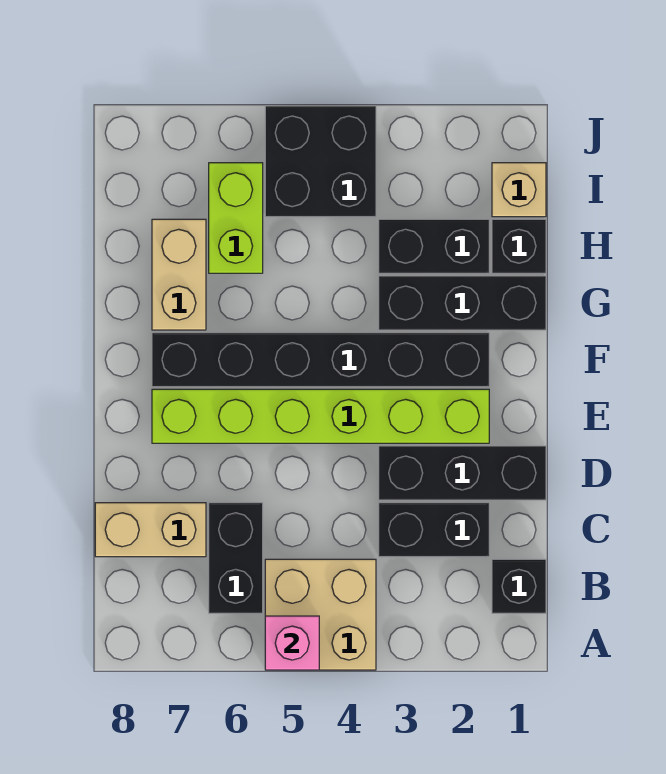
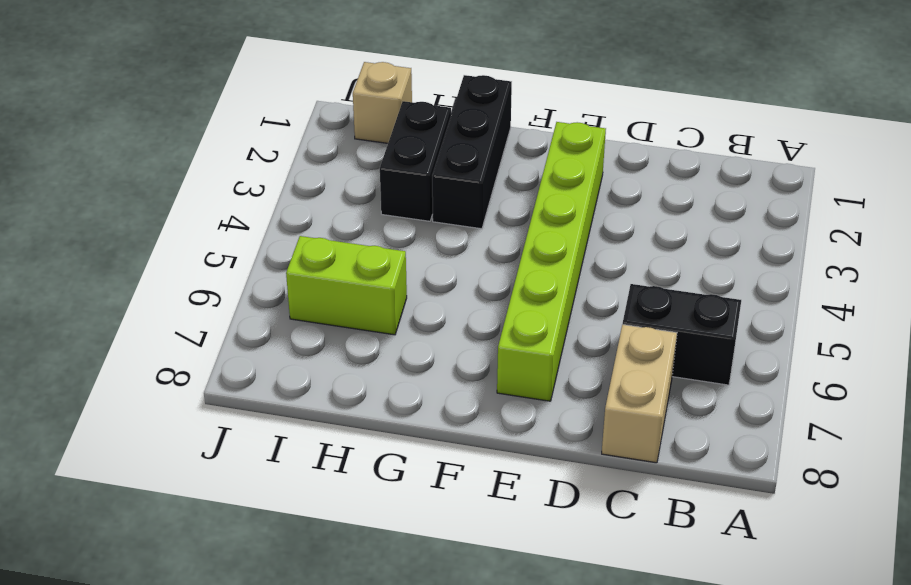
none -> tan brick A4:B5 level 1
none -> black brick B1 level 1
none -> black brick C2:C3 level 1

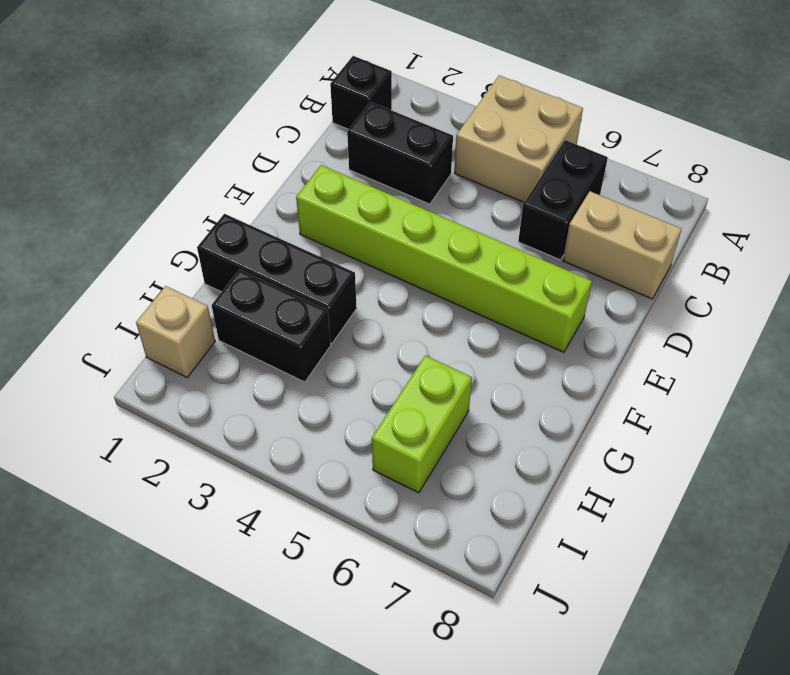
none -> black brick D1:D3 level 1
none -> black brick F2:F7 level 1
none -> tan brick G7:H7 level 1

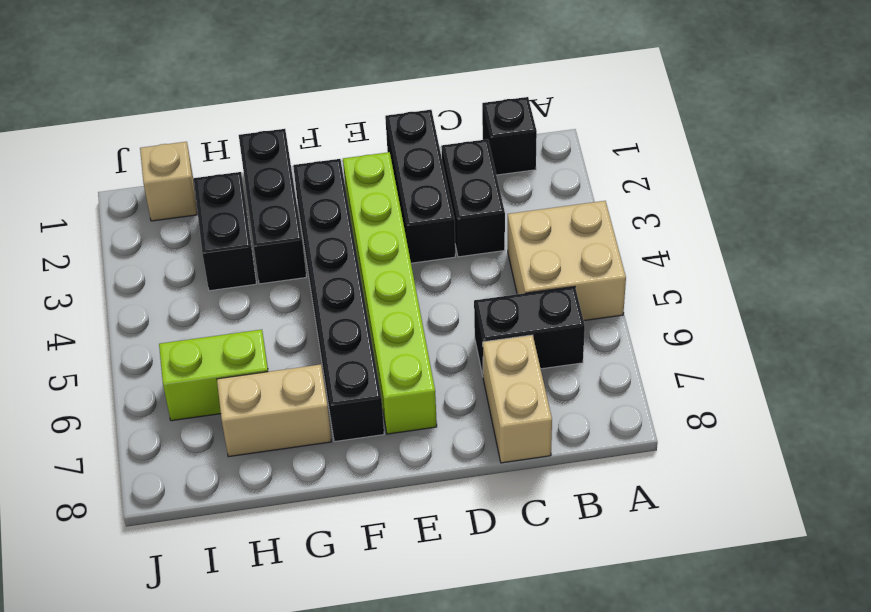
none -> black brick H1 level 1
none -> black brick I4:J5 level 1
none -> pink brick A5 level 2

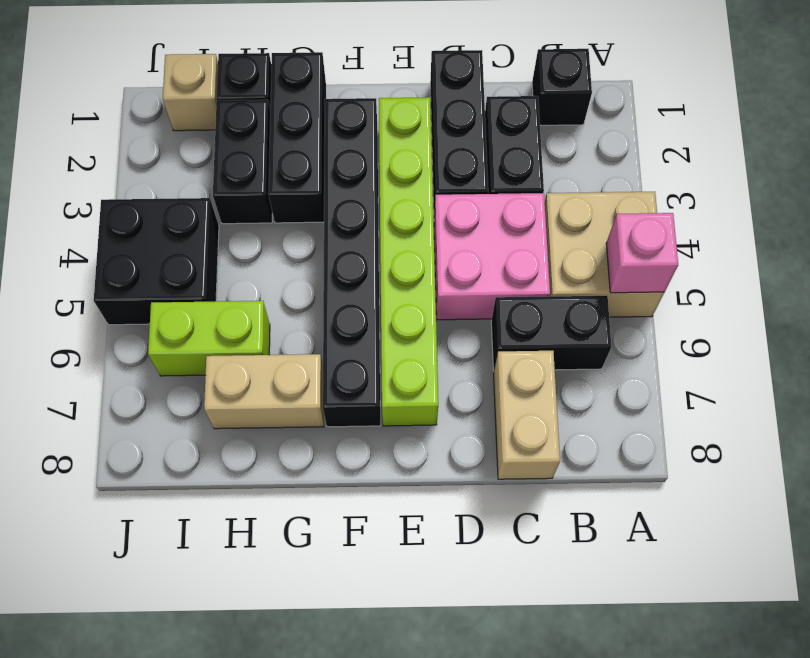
pink brick C4:D5 level 1 -> none

